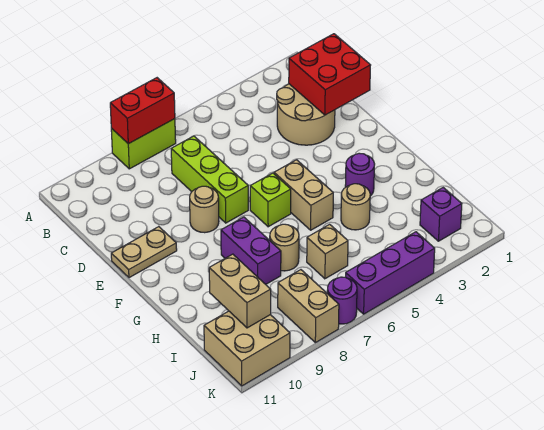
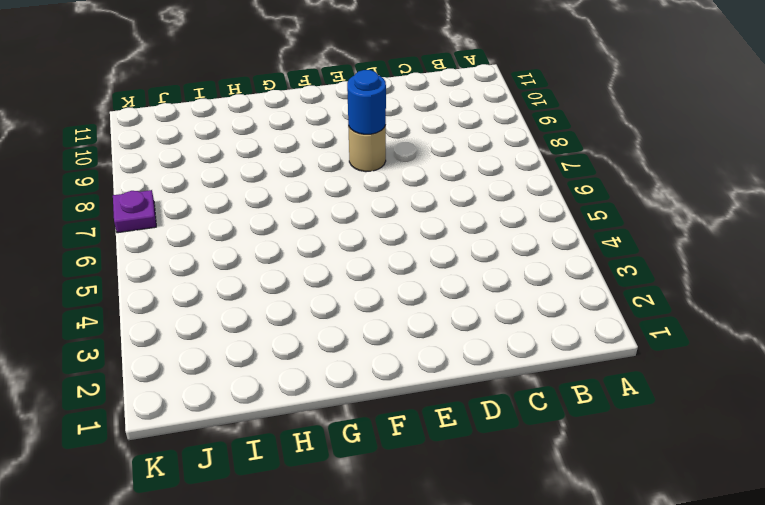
blue round brick E8 level 2 -> none
purple plate K7 level 1 -> purple round brick K7 level 1
none -> lime brick A7:A8 level 1
none -> tan round brick C2:D3 level 1
none -> lime brick C7:E7 level 1

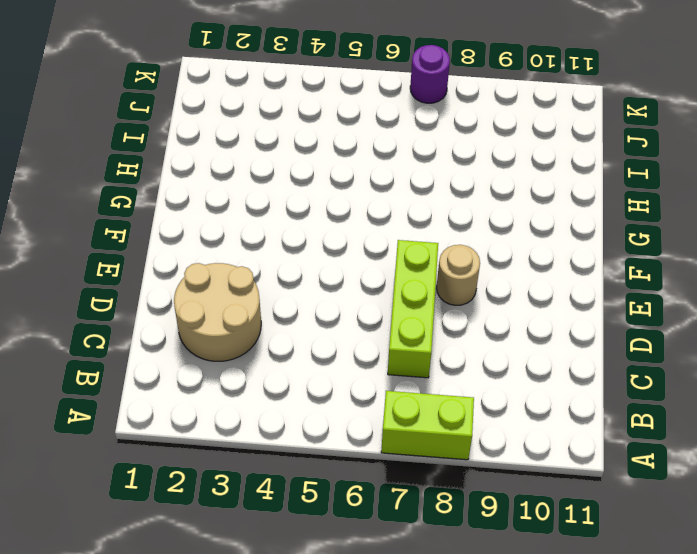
none -> tan plate E10:E11 level 1
none -> tan brick F5:G5 level 1
none -> lime brick F6 level 1

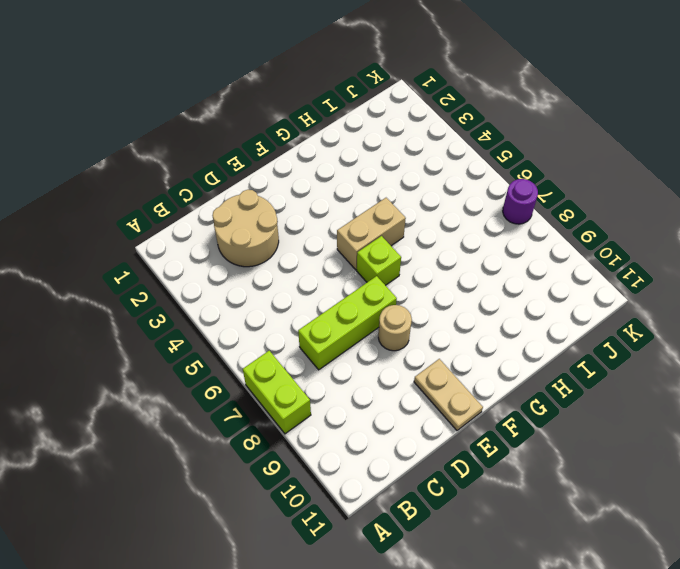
none -> purple round brick G3 level 1
none -> purple brick G8:H8 level 1
none -> tan round brick H4 level 1

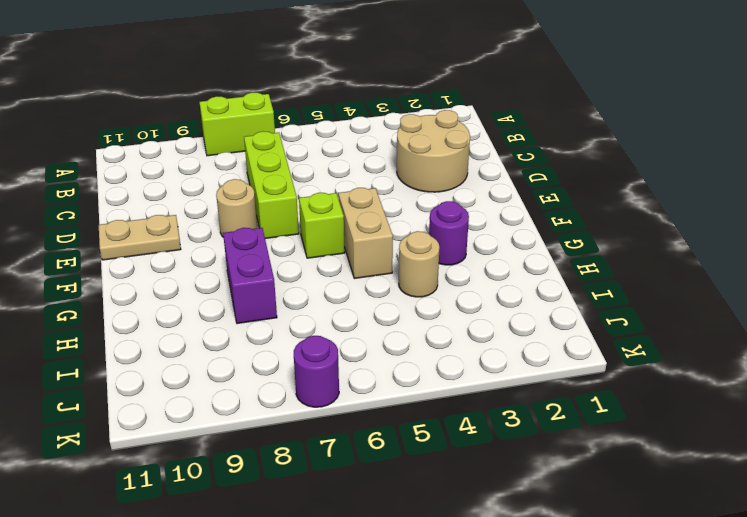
none -> tan round brick H7 level 1
none -> tan brick I6 level 1
none -> purple brick J2 level 1

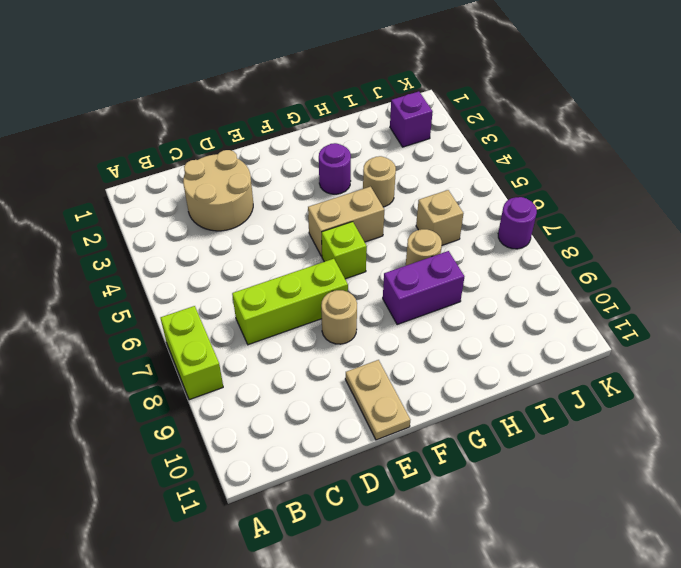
none -> tan brick J8:K8 level 1
none -> tan brick J10:K11 level 1
none -> purple brick K4:K6 level 1

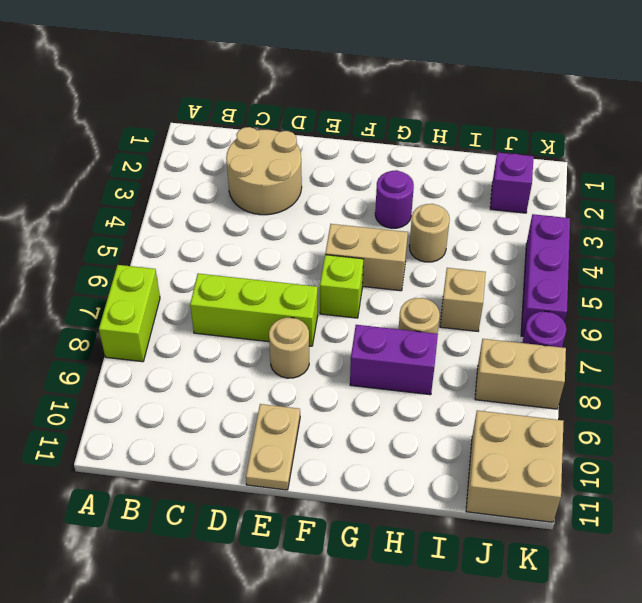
none -> red brick A7:A8 level 2
none -> red brick C1:D2 level 2
none -> tan brick I10:J10 level 2

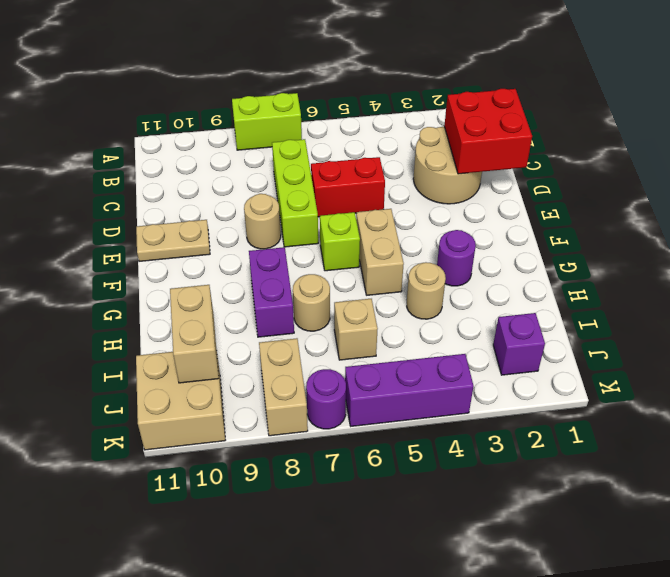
red brick D5:D6 level 1 -> red brick A7:A8 level 2

